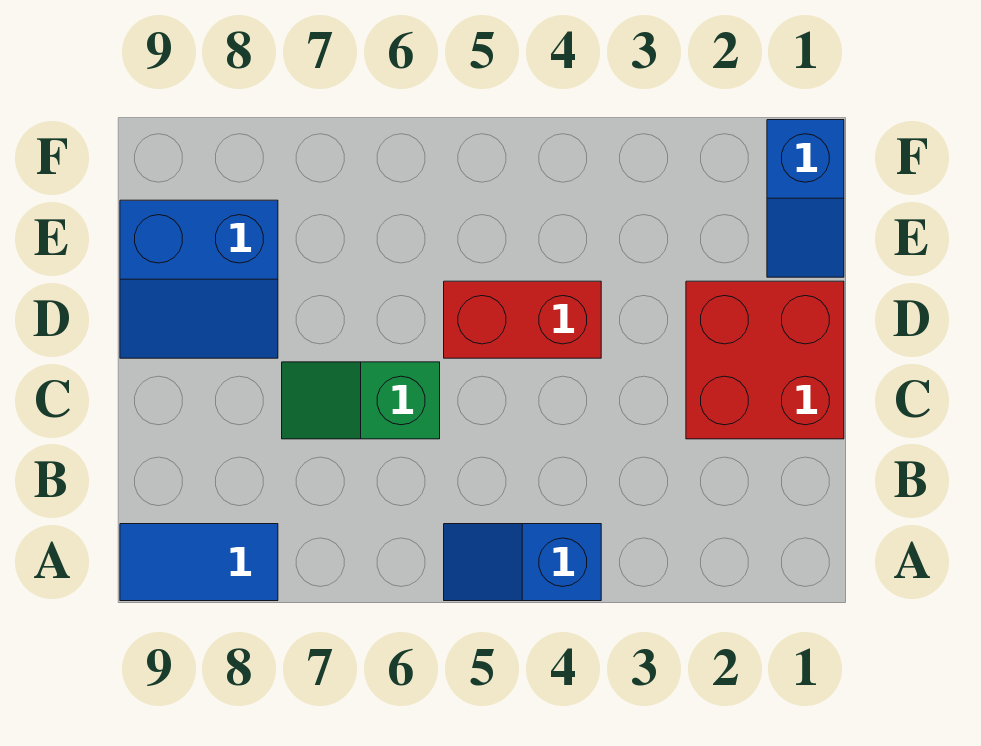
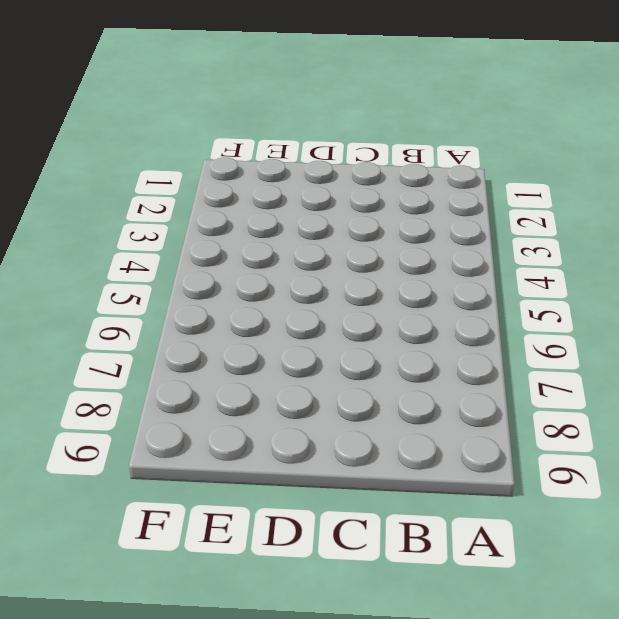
none -> blue slope A4:A5 level 1 top 4
none -> blue tile A8:A9 level 1

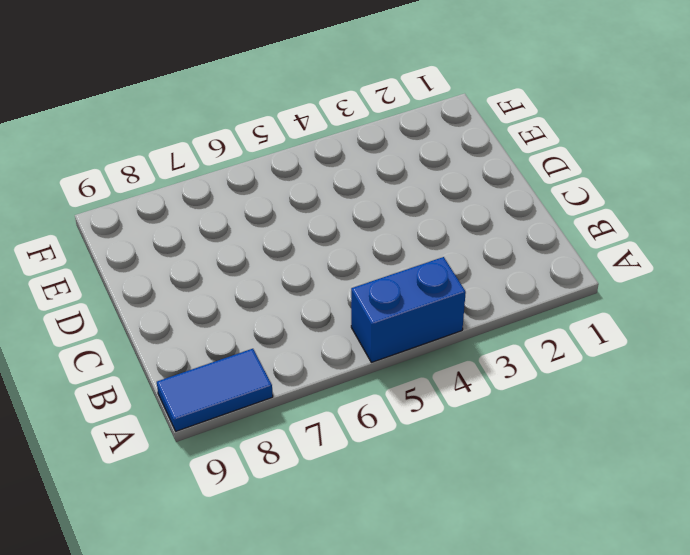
blue brick A4:A5 level 1 -> blue slope A4:A5 level 1 top 4
none -> red brick C1:D2 level 1
none -> green slope C6:C7 level 1 top 6

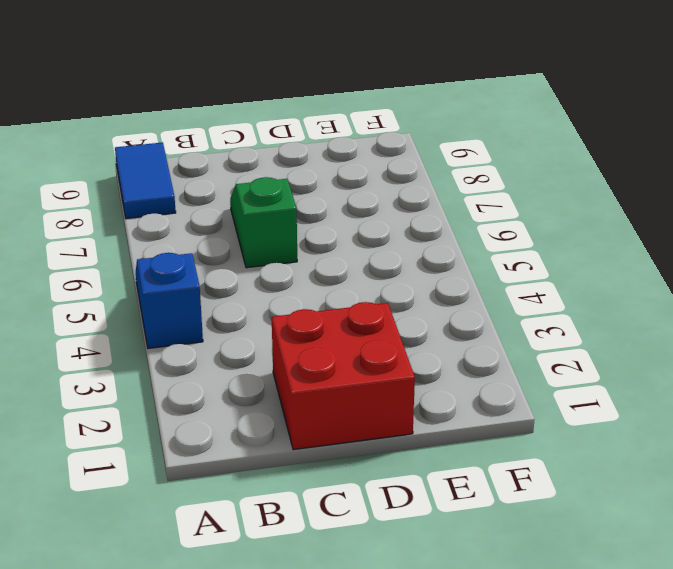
none -> red brick D4:D5 level 1
none -> blue slope D8:E9 level 1 top E

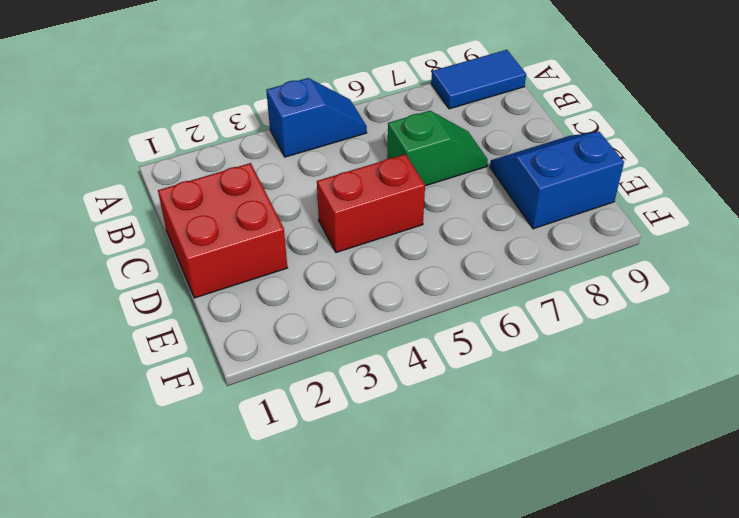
none -> blue slope E1:F1 level 1 top F

